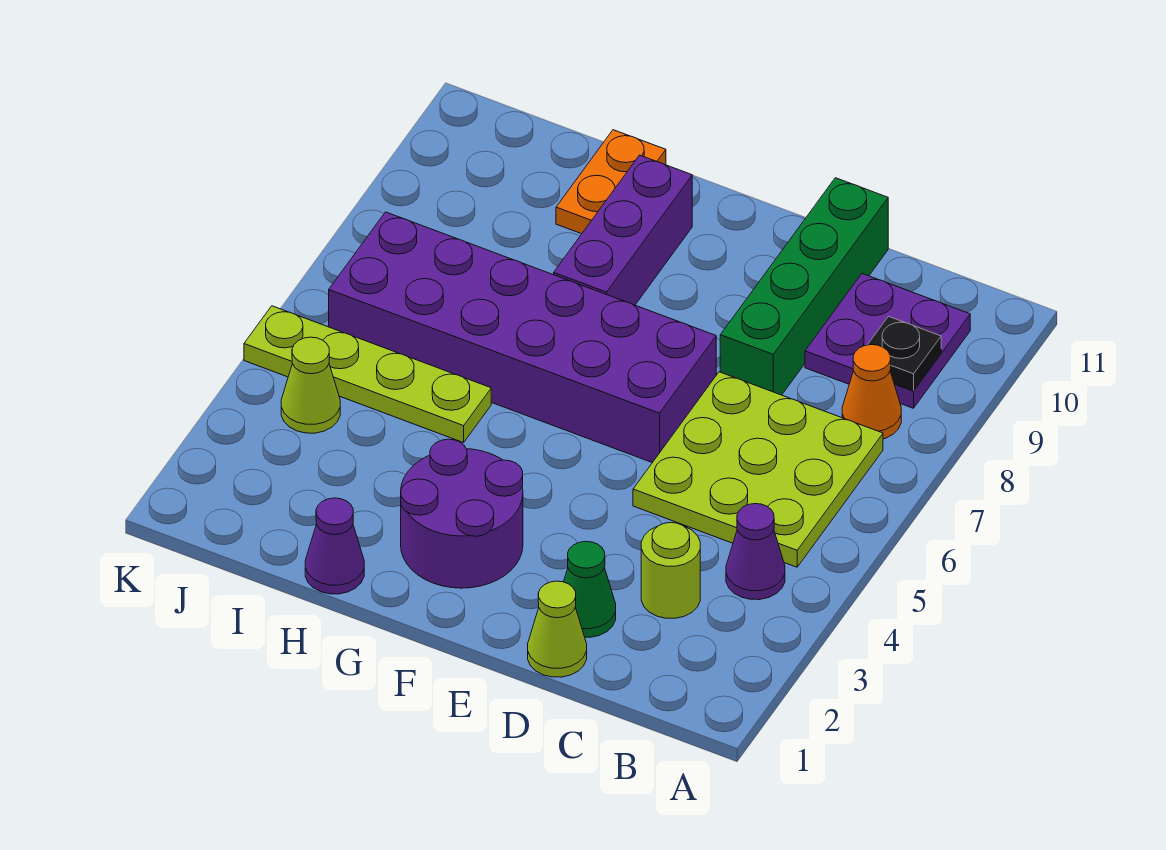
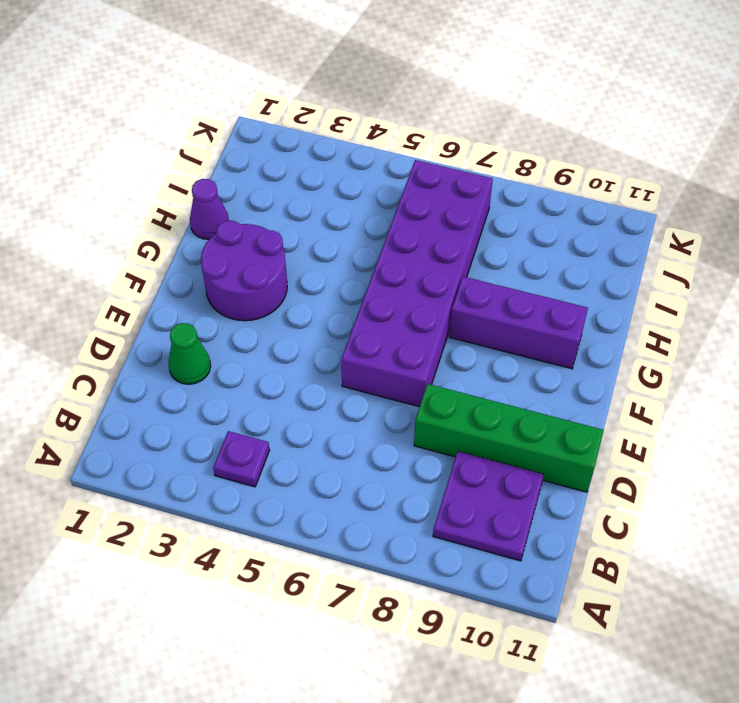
purple plate B4 level 1 -> purple cone B4 level 1
none -> lime plate B5:D7 level 1
none -> orange cone B8 level 1
none -> lime round brick C3 level 1

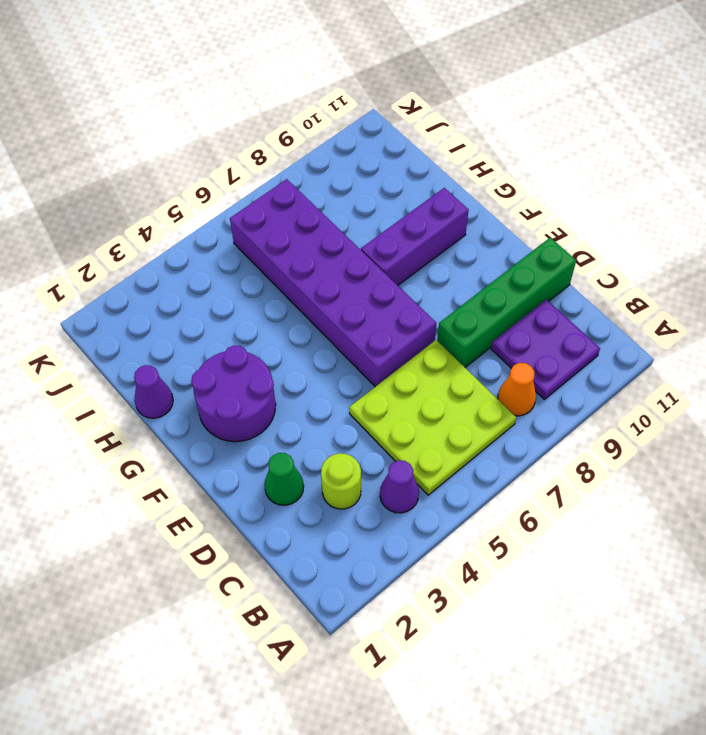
none -> lime cone D1 level 1
none -> lime plate H5:K5 level 1
none -> orange plate H10:H11 level 1

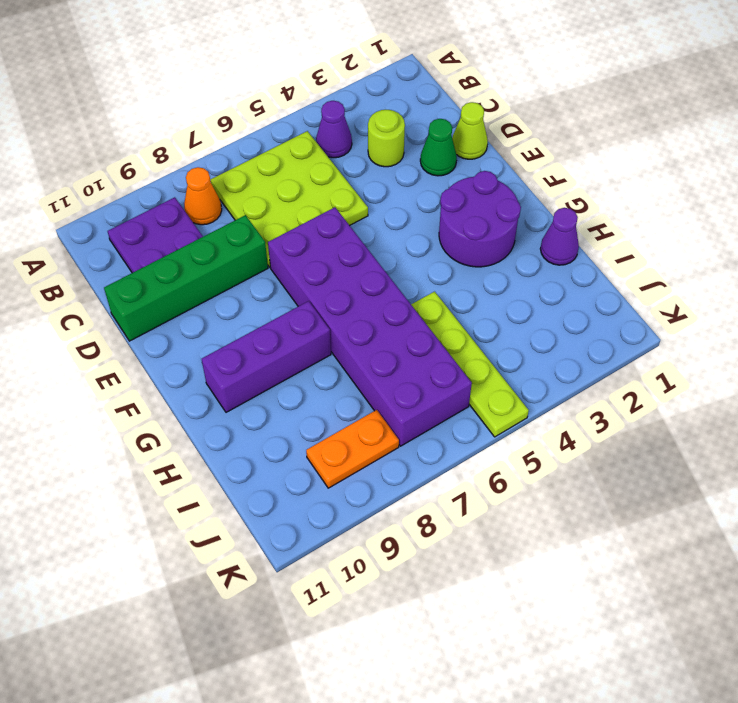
orange plate J8:J9 level 1 -> orange plate H10:H11 level 1
none -> lime cone J4 level 1
none -> black plate B9 level 2

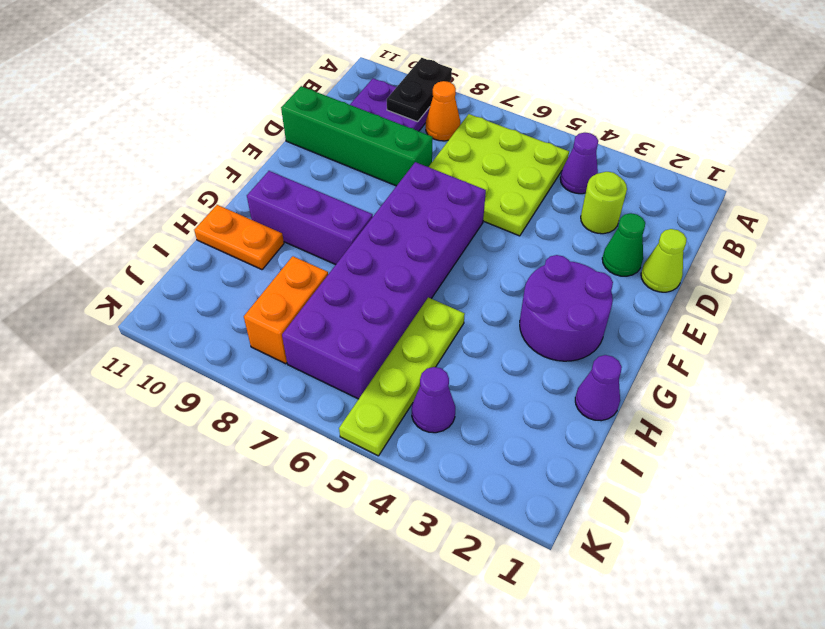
black plate A9:B9 level 2 -> black plate B9 level 2
orange brick I8:J8 level 1 -> none
purple cone J4 level 1 -> lime cone J4 level 1

